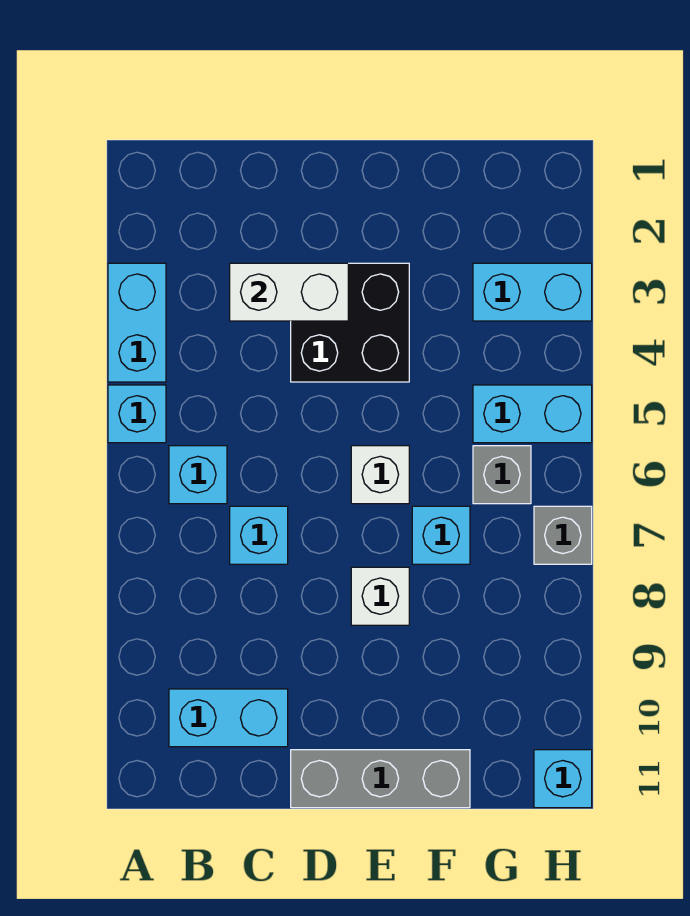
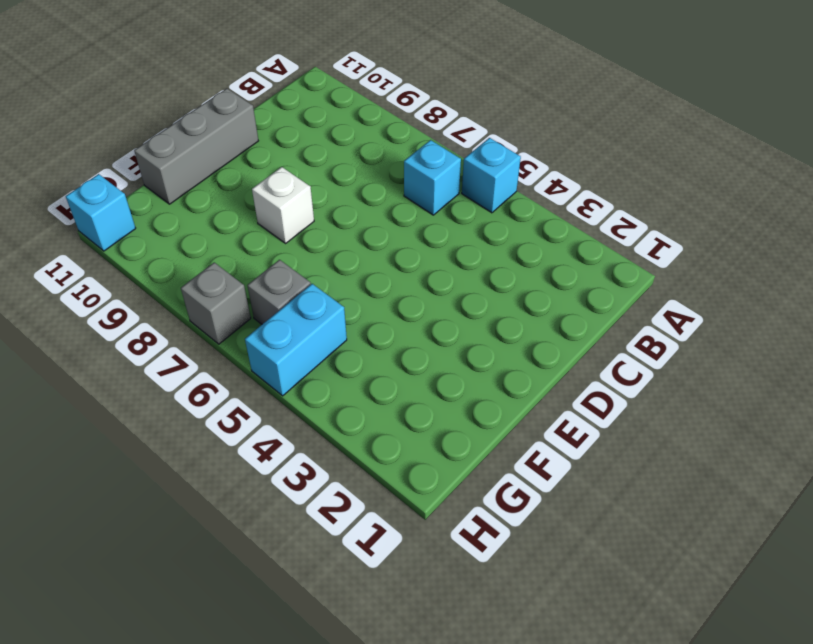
none -> cyan brick A3:A4 level 1
none -> cyan brick B10:C10 level 1
none -> cyan brick C7 level 1

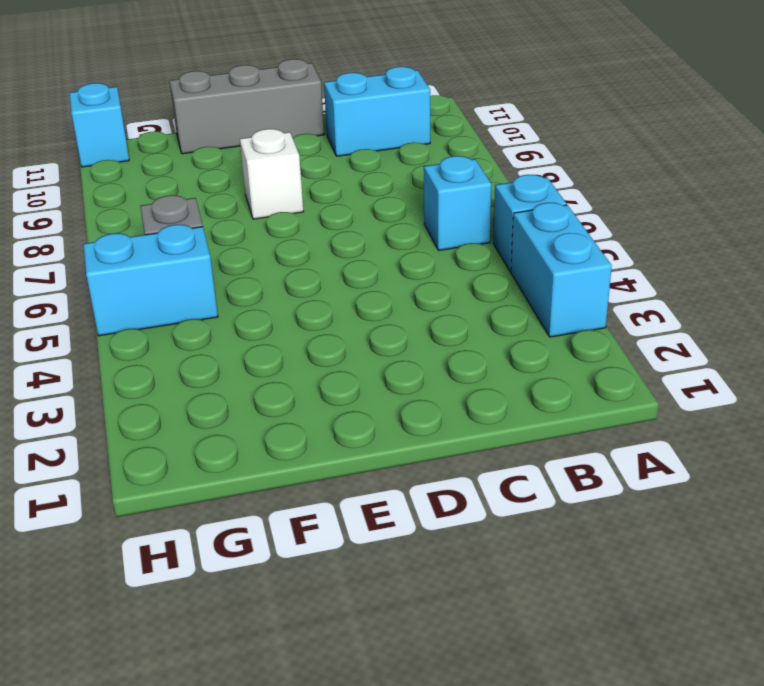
none -> cyan brick C7 level 1
none -> black brick D3:E4 level 1
none -> white brick E6 level 1

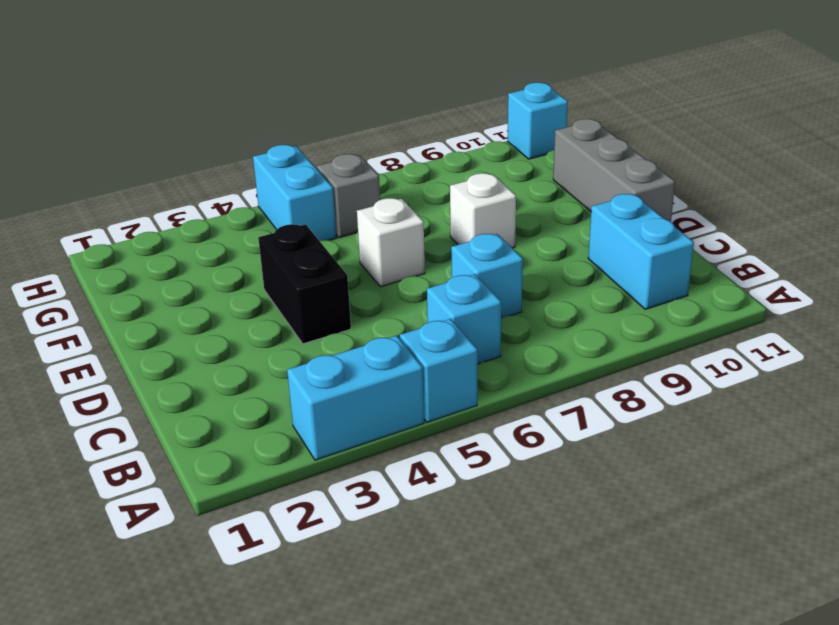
black brick D4:E4 level 1 -> black brick D3:E4 level 1
none -> cyan brick F7 level 1
none -> cyan brick G3:H3 level 1
none -> grey brick H7 level 1

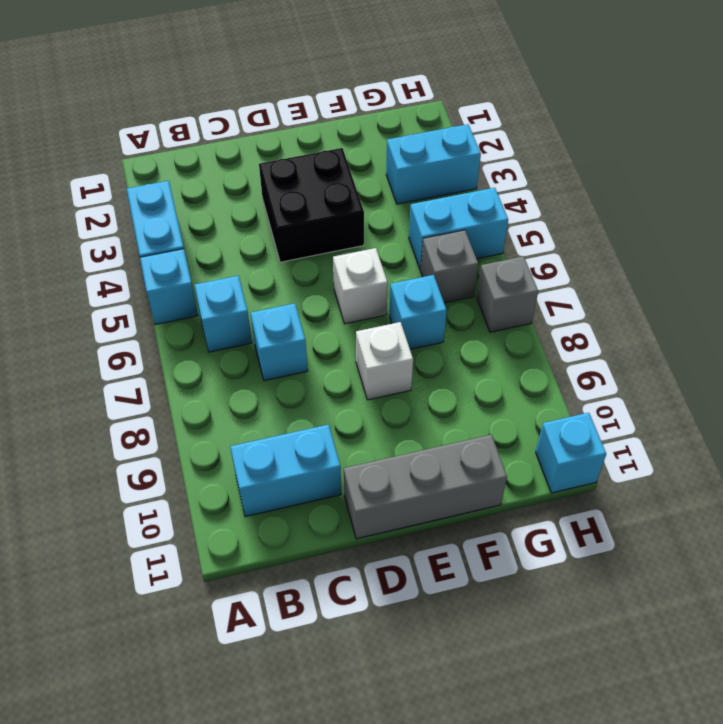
none -> white brick C3:D3 level 2

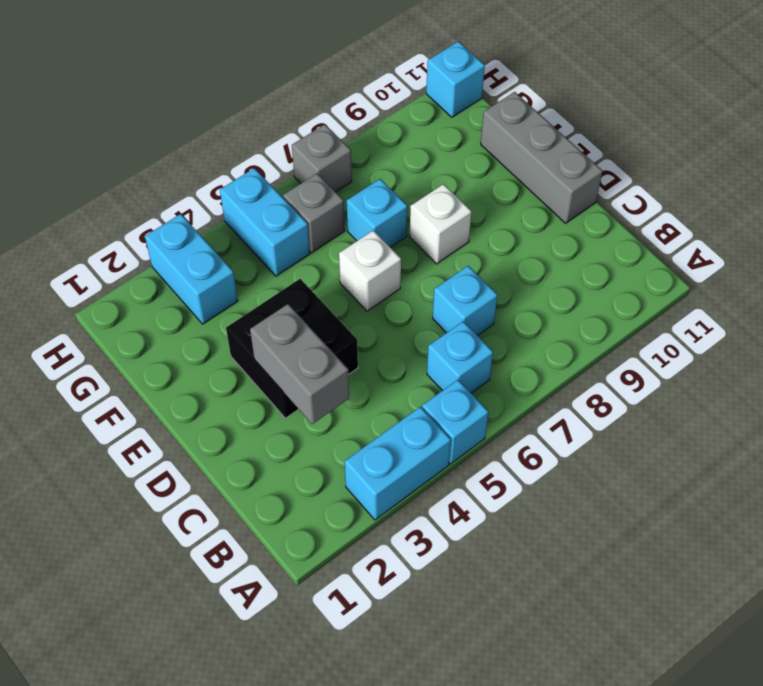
grey brick C3:D3 level 2 -> white brick C3:D3 level 2
none -> cyan brick B10:C10 level 1

